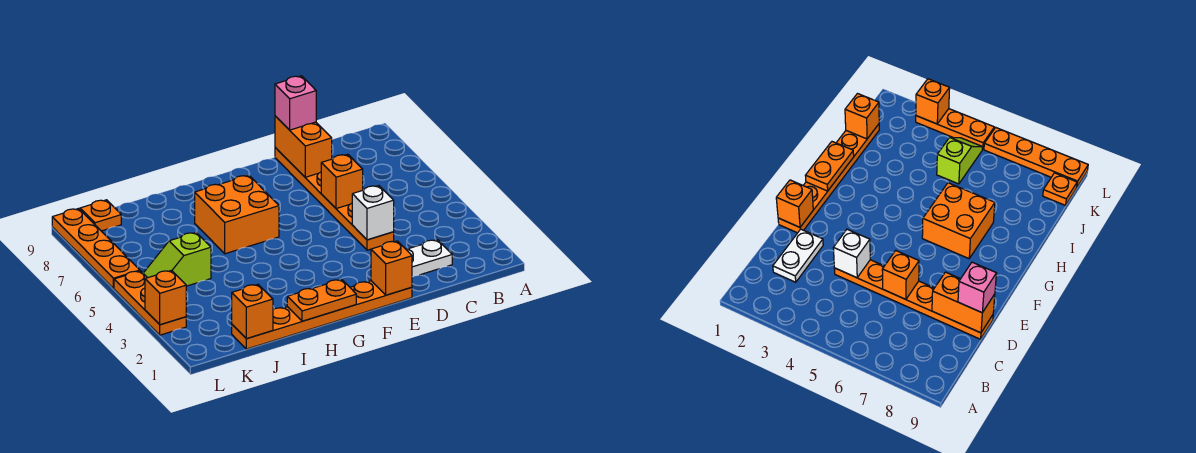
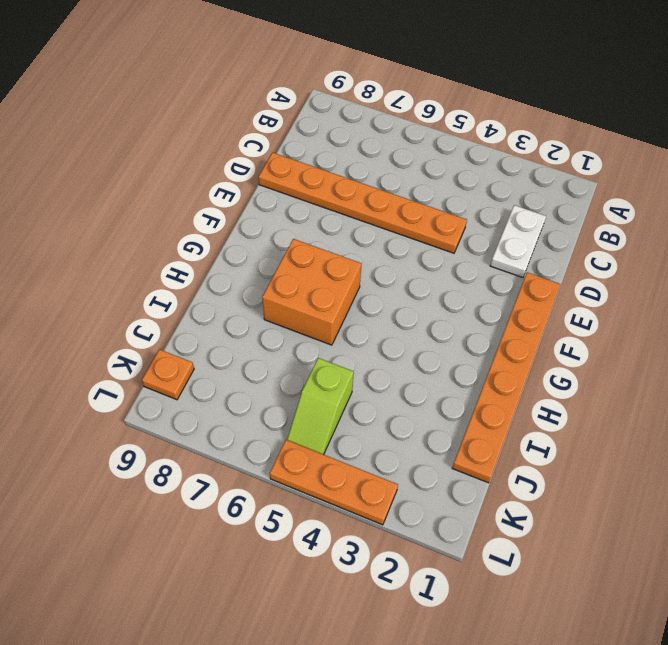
none -> orange plate L6:L9 level 1
none -> white brick D4 level 2
none -> orange brick D6 level 2

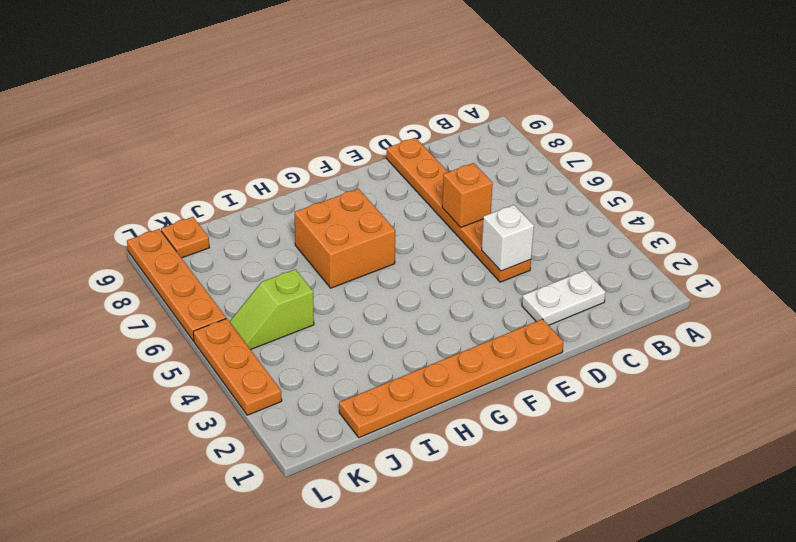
none -> orange brick D8:D9 level 2
none -> orange brick E1 level 2
none -> orange plate G1:H1 level 2

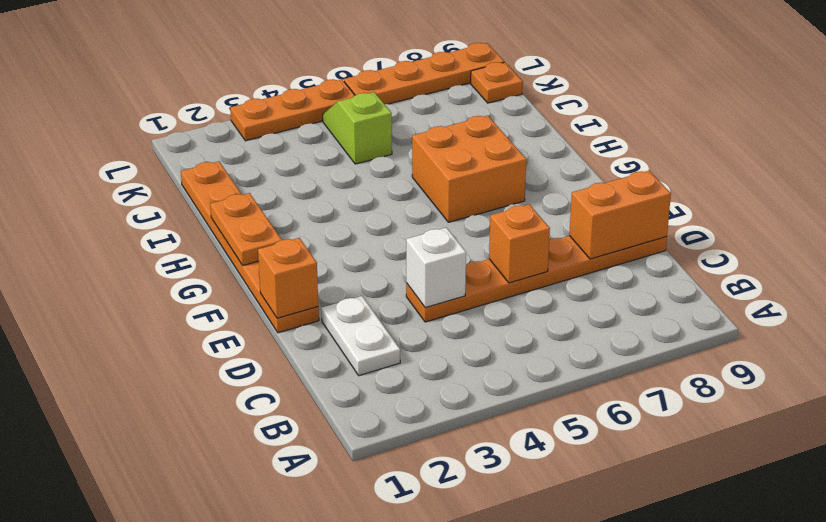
none -> orange brick J1 level 2
none -> orange brick L3 level 2
none -> pink brick D9 level 3

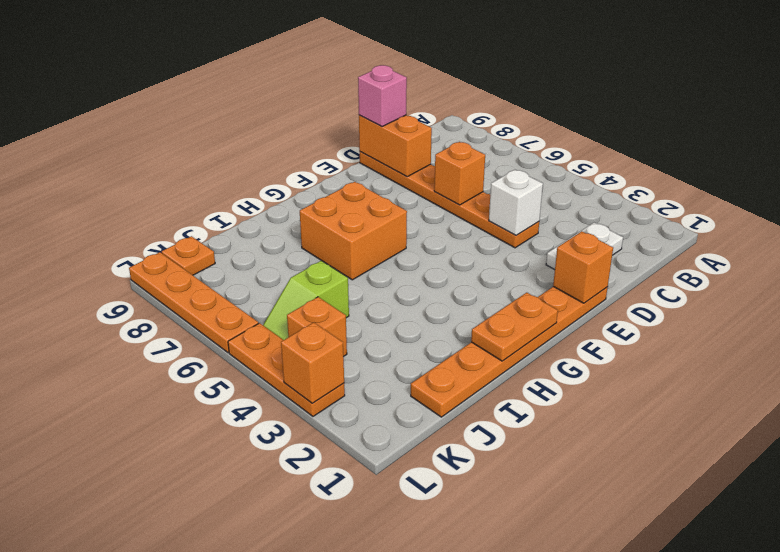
orange brick K4 level 1 -> orange brick J1 level 2

